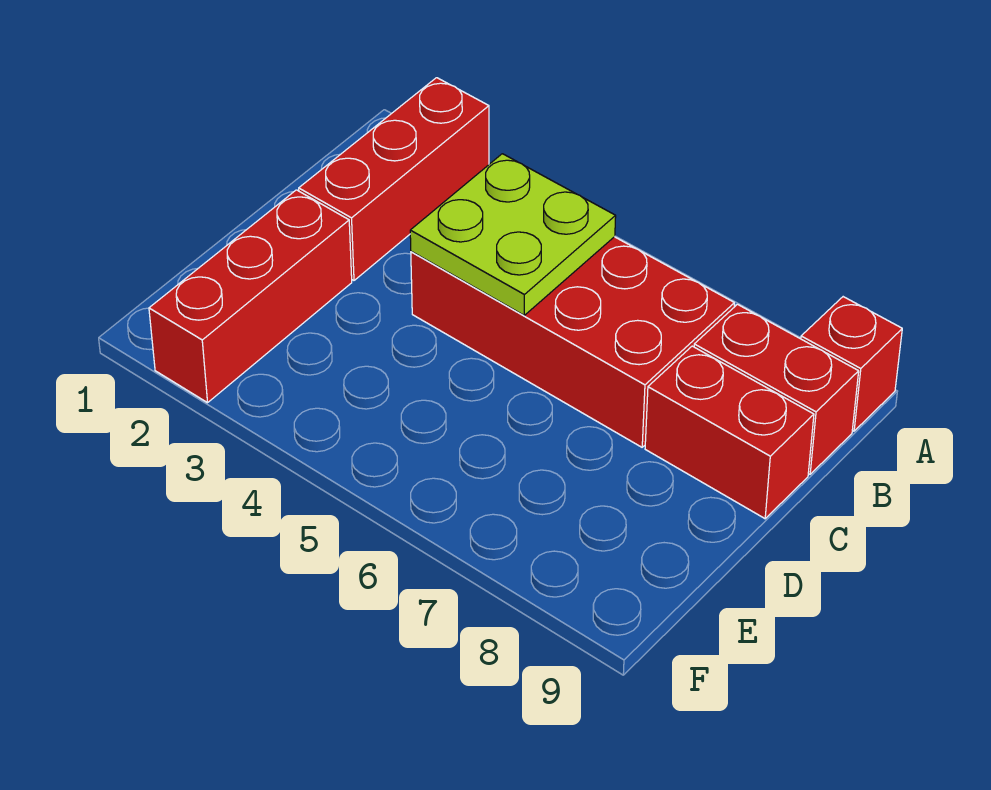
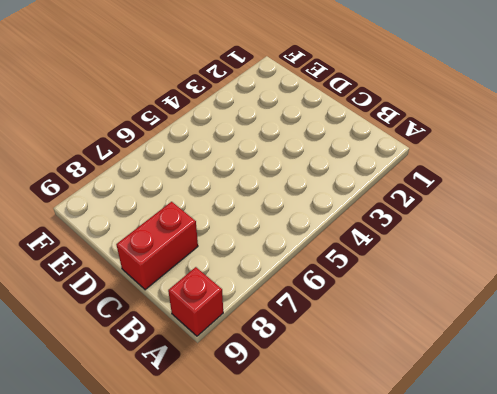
none -> red brick A2:C2 level 1
none -> red brick B4:C7 level 1

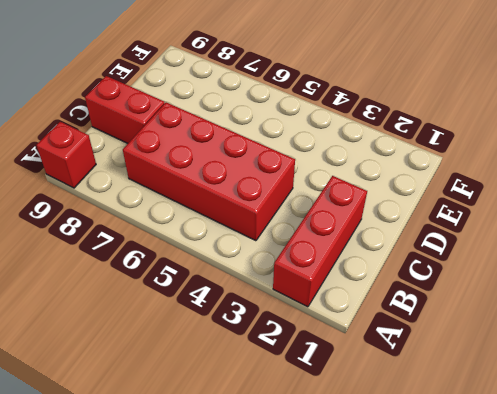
none -> red brick B8:B9 level 1
none -> red brick D2:F2 level 1

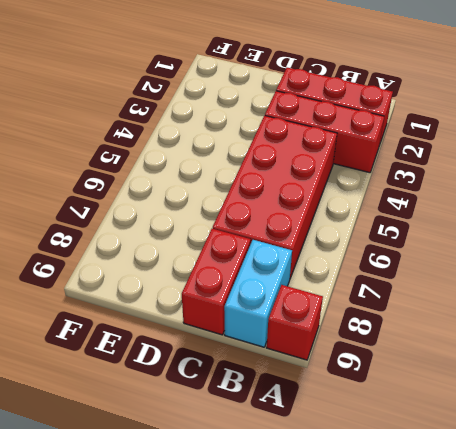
red brick A3:C3 level 1 -> red brick D2:F2 level 1
cyan brick B8:B9 level 1 -> red brick B8:B9 level 1
none -> lime plate B4:C5 level 2

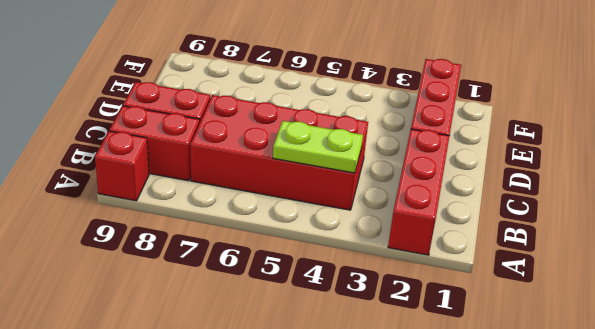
lime plate B4:B5 level 2 -> lime plate B4:C5 level 2

